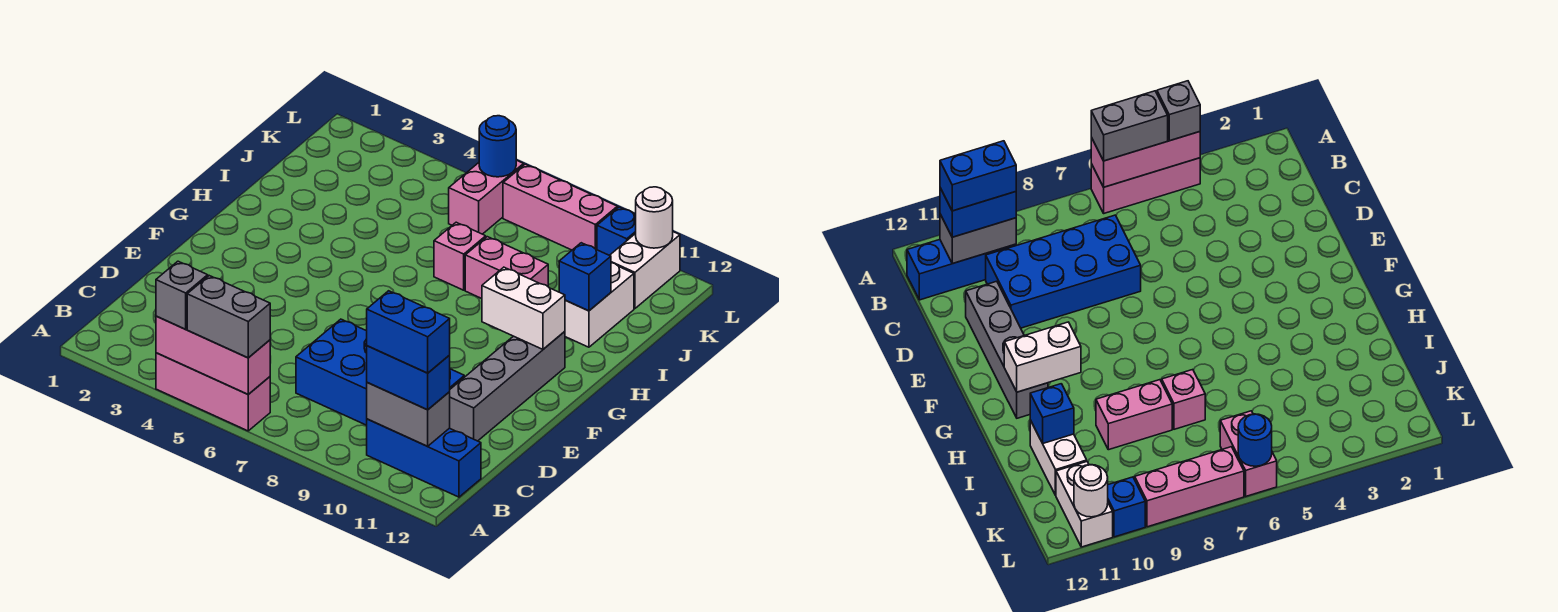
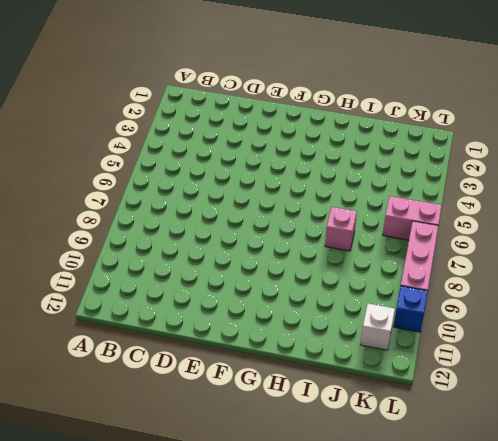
white brick K11 level 1 -> white brick K11:L11 level 1
none -> pink brick A4:A6 level 1
none -> blue brick B10:B12 level 1
none -> blue brick C7:D10 level 1

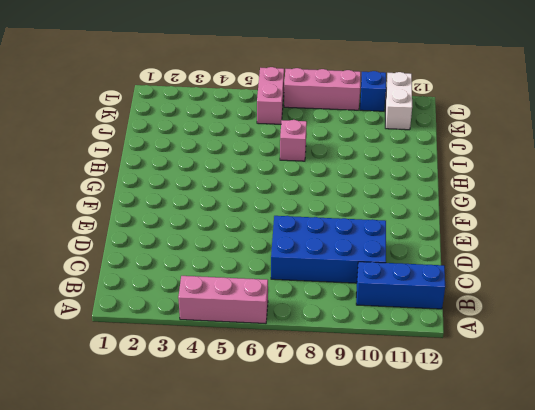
none -> grey brick D11:G11 level 1
none -> pink brick I8:I9 level 1
none -> white brick I11:J11 level 1

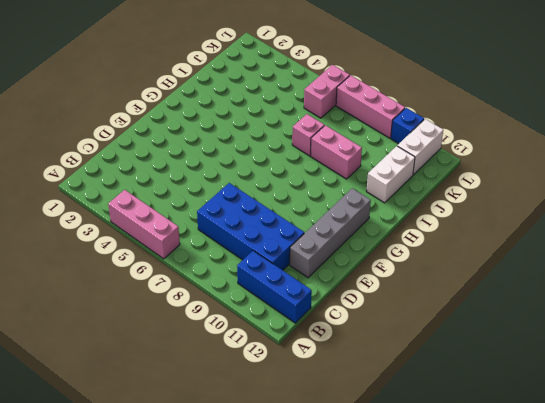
none -> pink brick A4:A6 level 2
none -> grey brick B10:B11 level 2
none -> white brick G10:G11 level 2

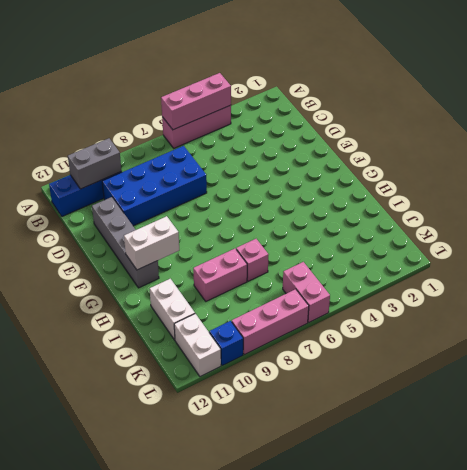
none -> blue brick I11 level 2
none -> blue round brick L6 level 2
none -> white round brick L11 level 2

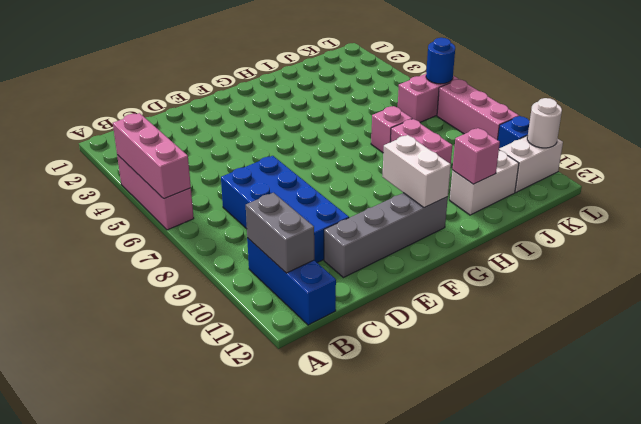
pink brick I11 level 2 -> blue brick I11 level 2
none -> grey brick A4 level 3
none -> grey brick A5:A6 level 3
none -> blue brick B10:B11 level 3

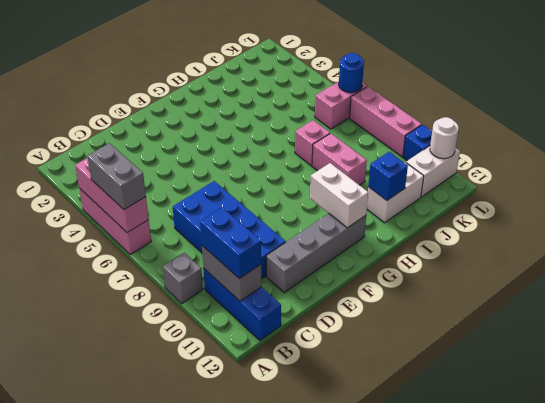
grey brick A9 level 1 -> grey brick A4 level 3
none -> blue brick B10:B11 level 4

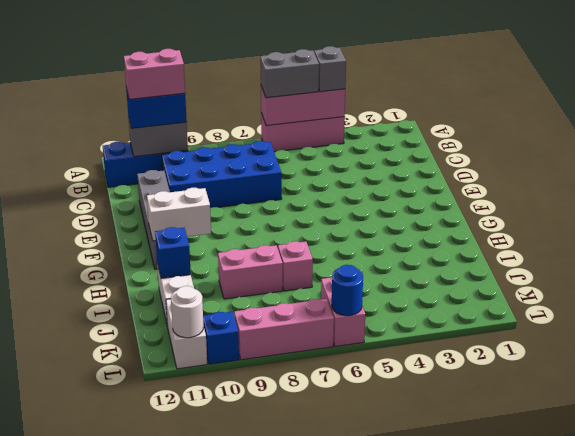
pink brick B10:B11 level 4 -> blue brick B10:B11 level 4

